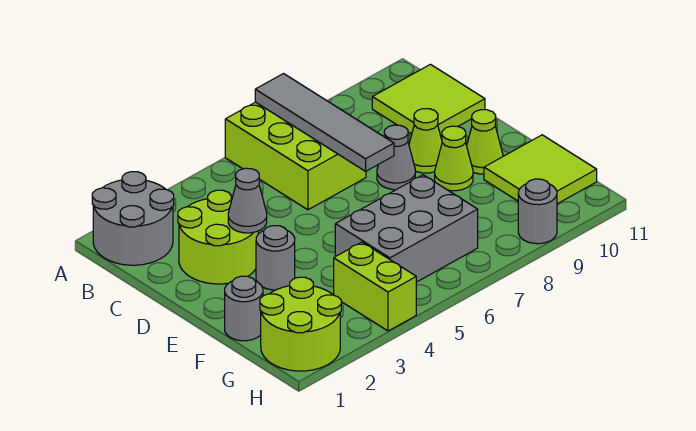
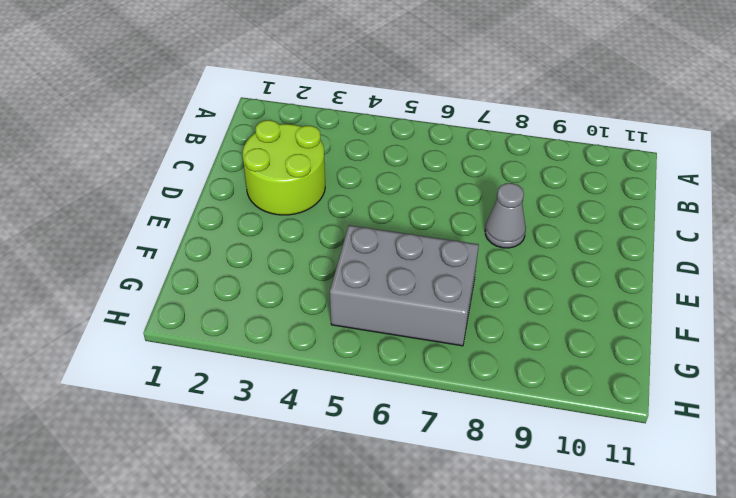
none -> grey round brick A1:B2 level 1
none -> lime brick A6:C7 level 1
none -> lime tile B10:C11 level 1

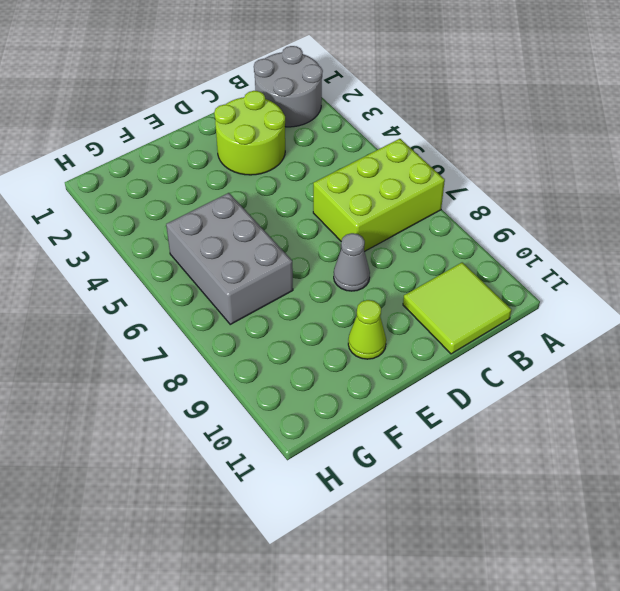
none -> lime cone D9 level 1
none -> grey round brick E3 level 1
none -> lime cone E9 level 1

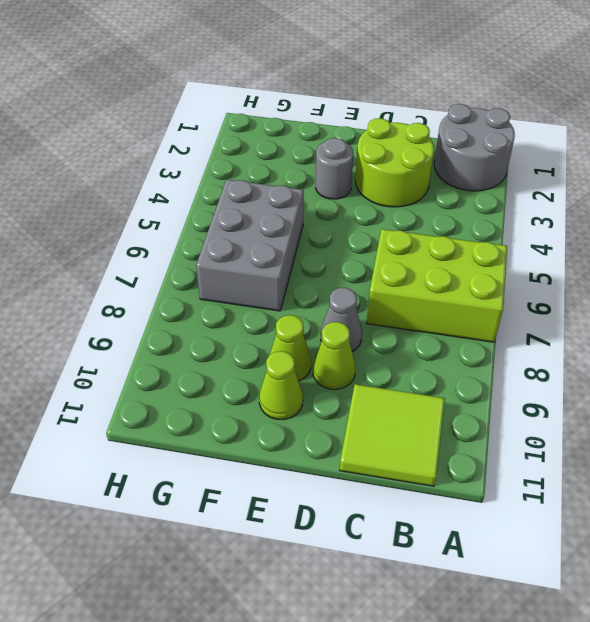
none -> grey round brick F1 level 1
none -> lime tile F10:G11 level 1
none -> lime round brick G1:H2 level 1

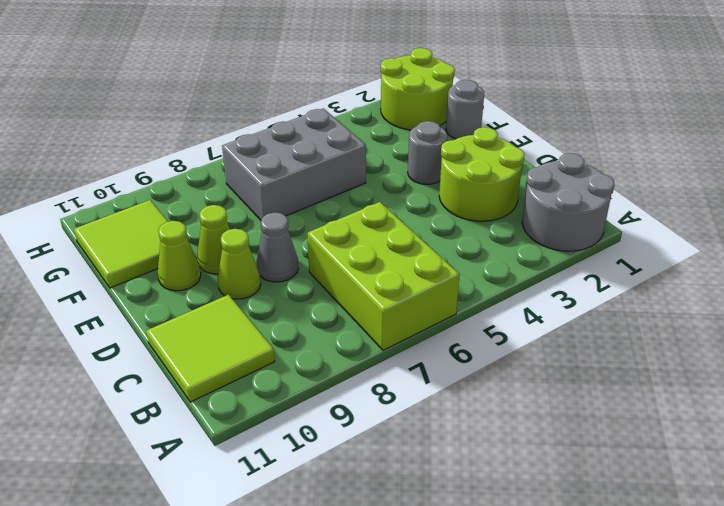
none -> lime brick G4:H4 level 1
none -> grey round brick H9 level 1
none -> grey tile A7:D7 level 2

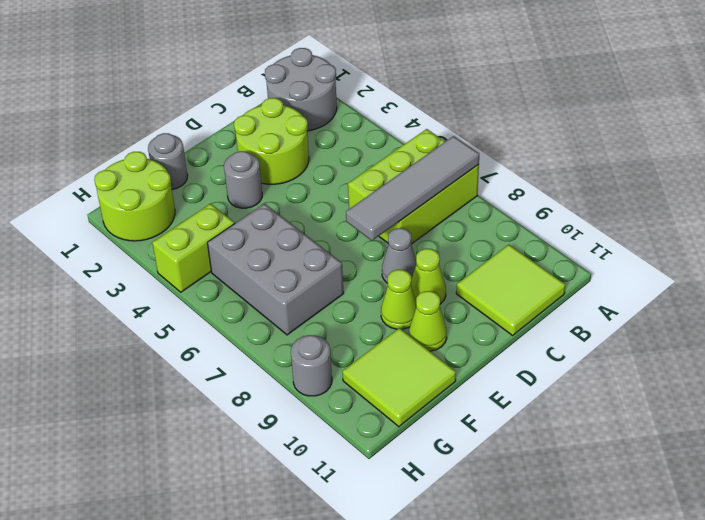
none -> grey cone D3 level 2

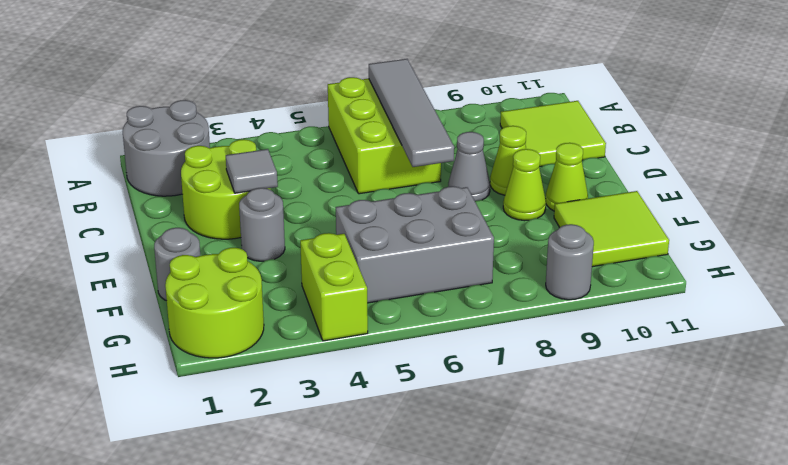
grey tile D3 level 2 -> grey cone D3 level 2

